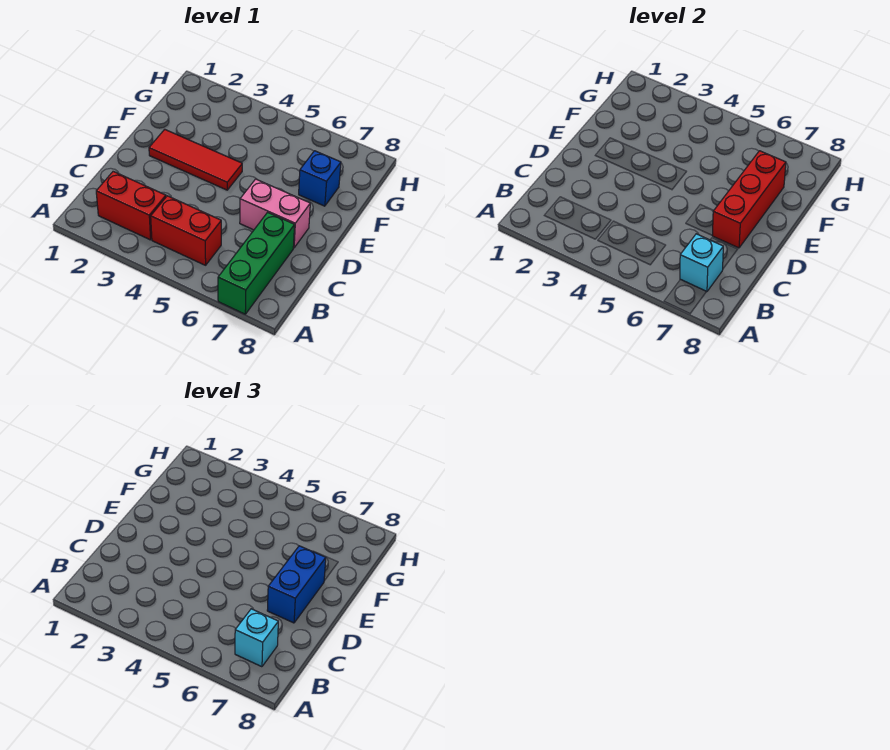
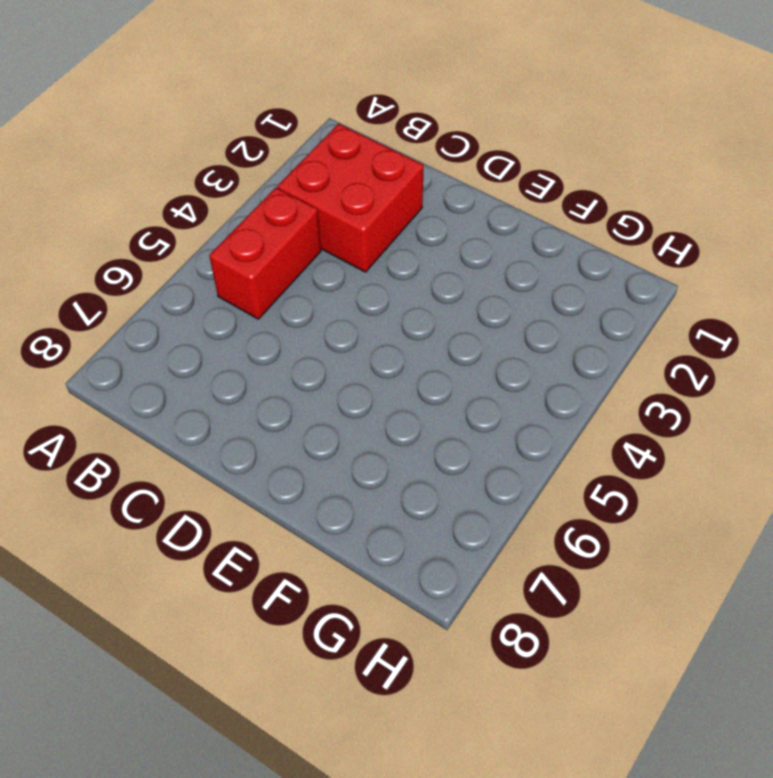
red brick B2:C3 level 1 -> red brick B2:B3 level 1
none -> green brick A7:C7 level 1
none -> pink brick D6:D7 level 1

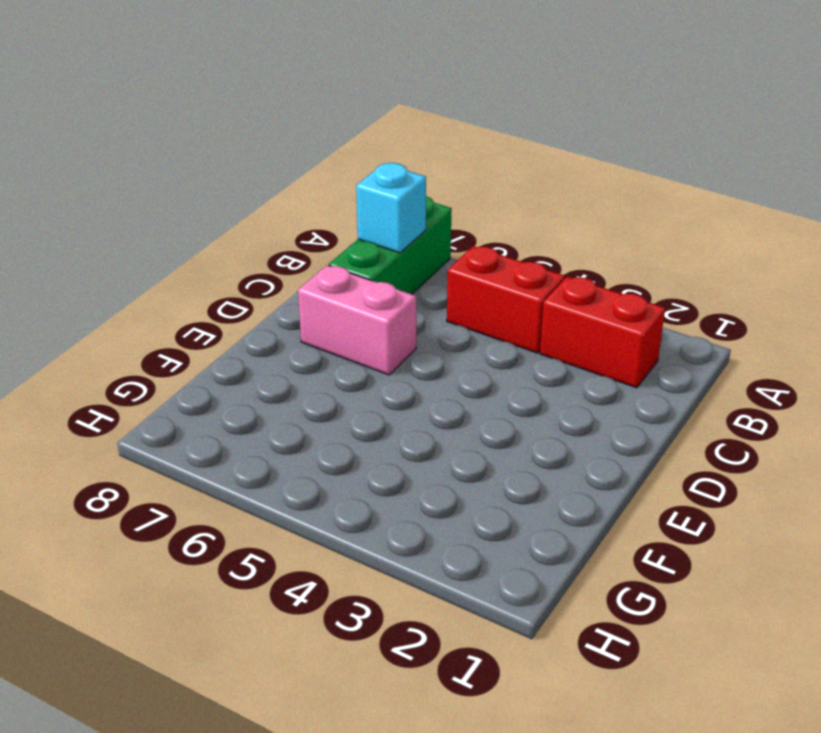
none -> red tile E2:E4 level 1
none -> blue brick F7 level 1

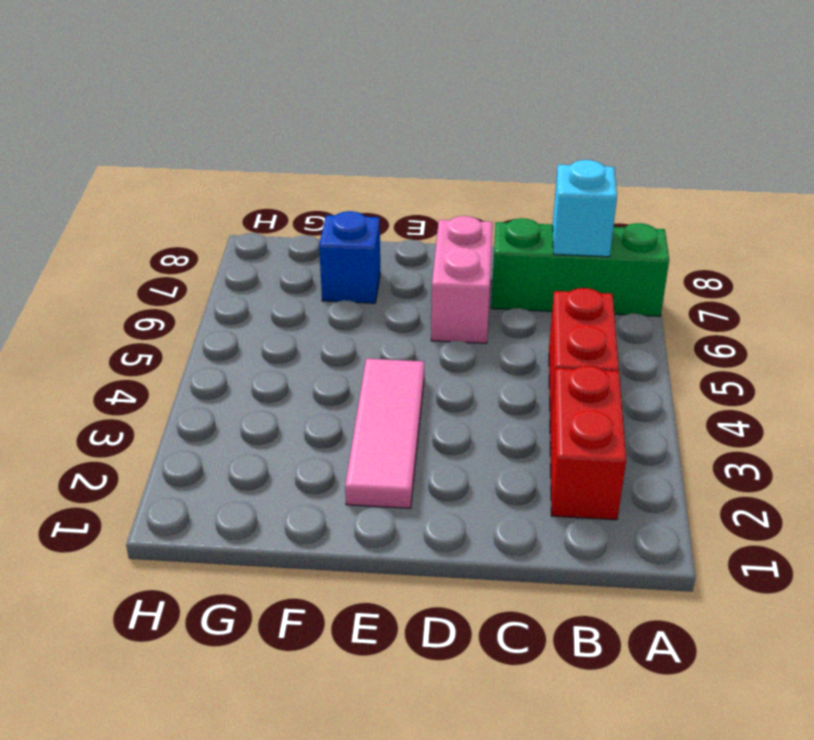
pink tile E2:E4 level 1 -> red tile E2:E4 level 1
none -> red brick D7:F7 level 2
none -> cyan brick B7 level 3

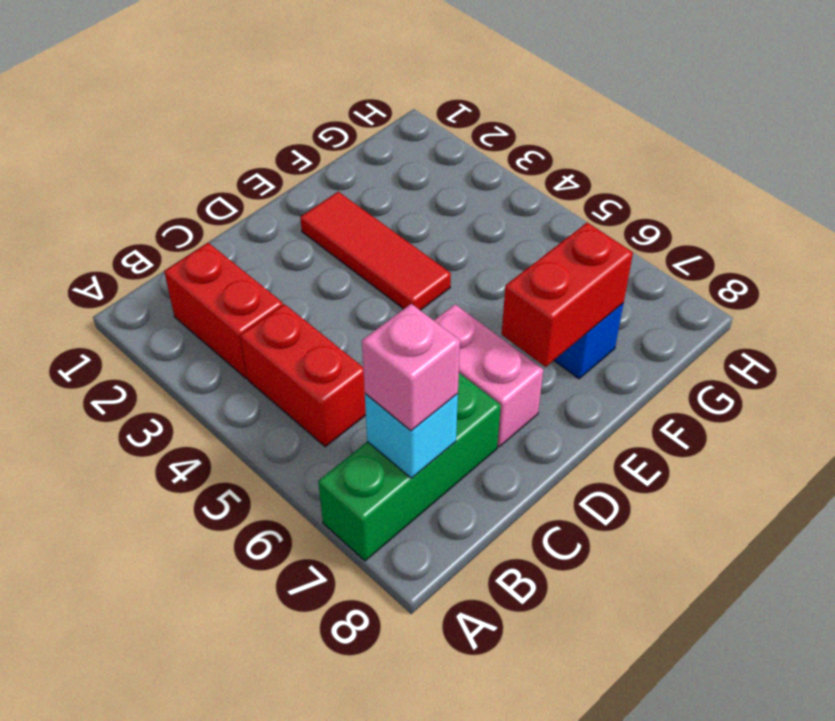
pink brick B7 level 3 -> cyan brick B7 level 3
red brick E7:F7 level 2 -> red brick D7:F7 level 2
none -> blue brick D7:E7 level 3

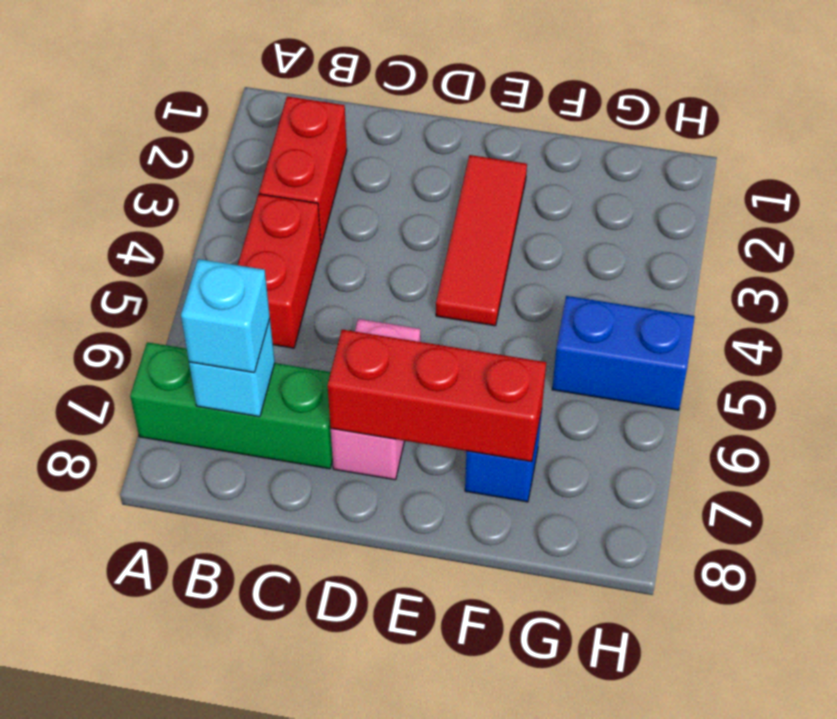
blue brick G5:H5 level 1 -> blue brick D7:E7 level 3

